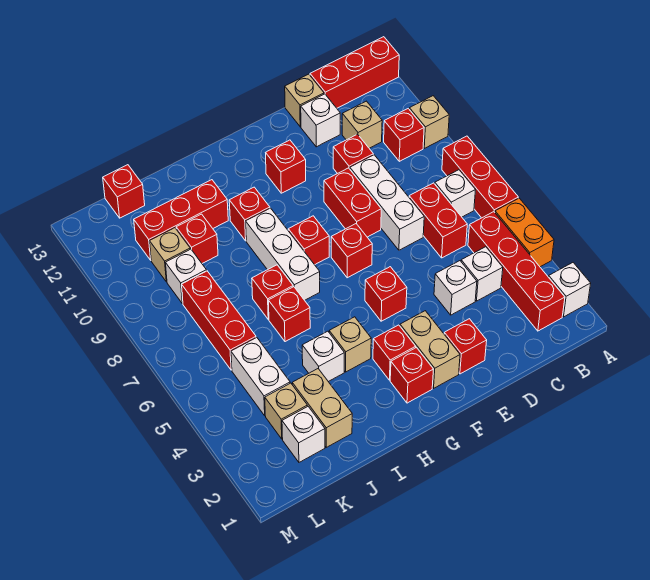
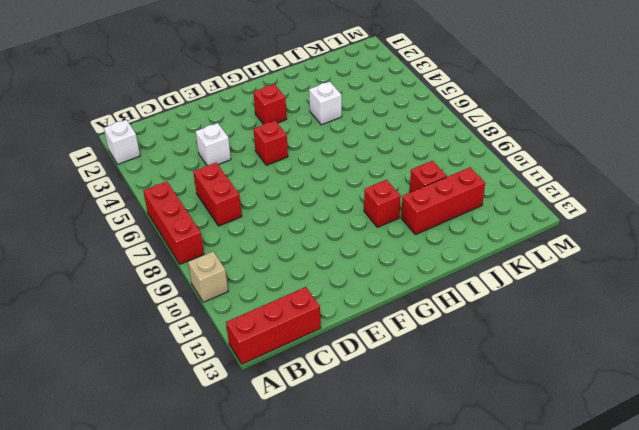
none -> orange brick A4:A5 level 1
none -> red brick B2:B5 level 1
none -> white brick B7 level 1
none -> red brick B10 level 1

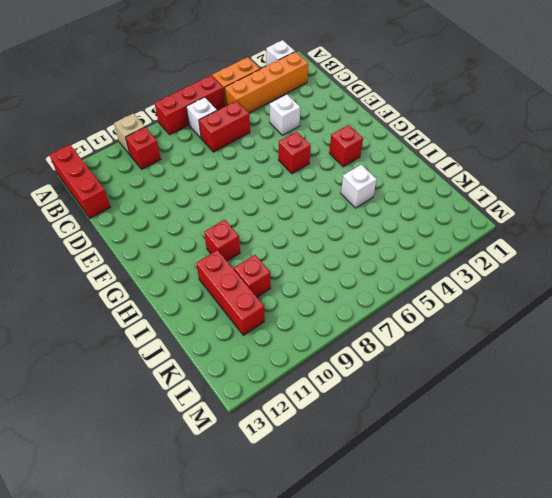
orange brick B2:B5 level 1 -> red brick B2:B5 level 1
none -> white brick C4 level 1
none -> tan brick C11 level 1
none -> white brick D7:D9 level 1
none -> red brick D10 level 1

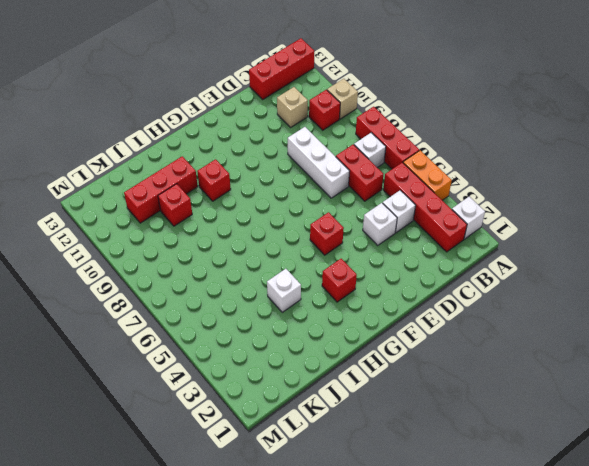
none -> red brick D10 level 1
none -> white brick D12 level 1
none -> tan brick D13 level 1
none -> red brick E2 level 1

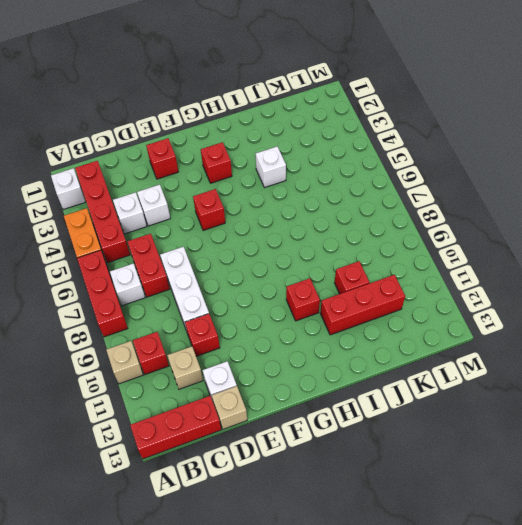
none -> red brick E8:E9 level 1
none -> tan brick F2:F3 level 1
none -> red brick F7 level 1
none -> red brick F11 level 1

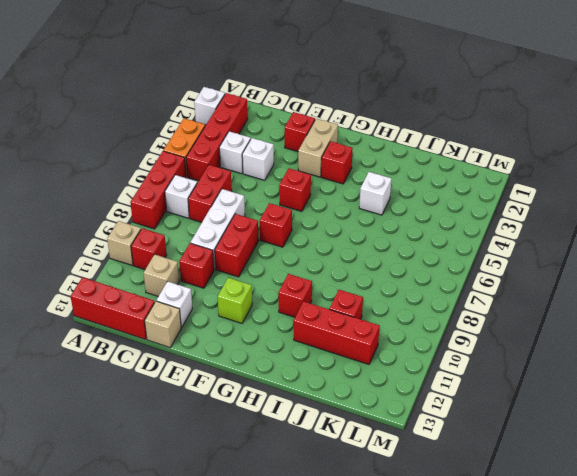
lime brick F11 level 1 -> red brick F11 level 1
none -> red brick G2 level 1
none -> red brick G8 level 1
none -> tan brick H4 level 1
none -> white brick H7:H9 level 1

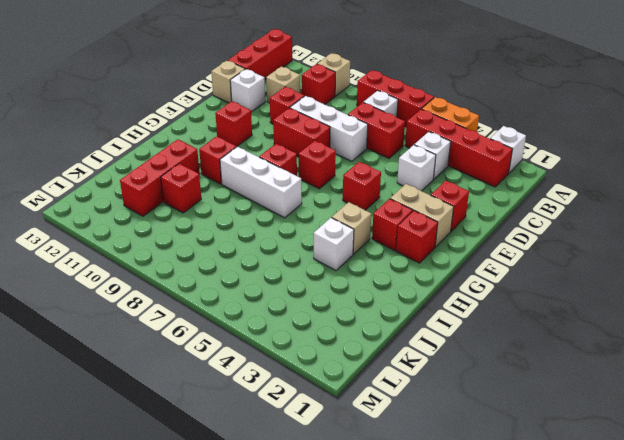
none -> red brick I6 level 1
none -> red brick I7 level 1
none -> tan brick J2:J3 level 1
none -> white brick K2 level 1

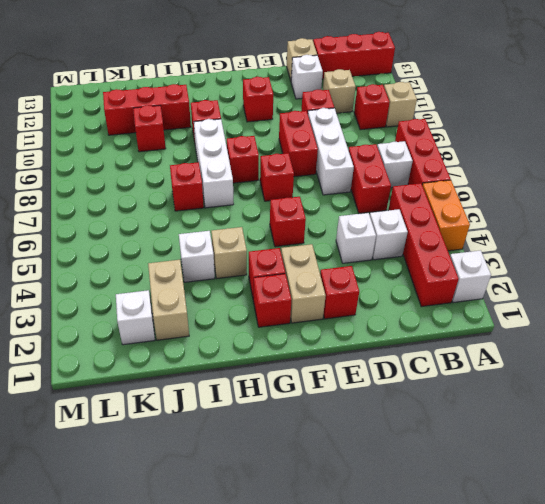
none -> red brick I6 level 1
none -> tan brick K3 level 1
none -> white brick K4:K5 level 1
none -> red brick K6:K8 level 1

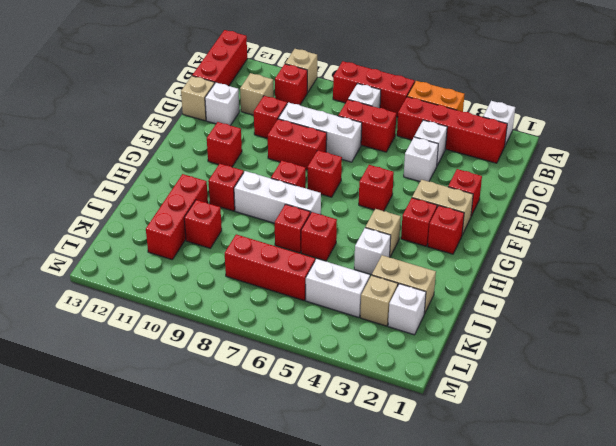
none -> white brick K9 level 1
none -> tan brick K10 level 1
none -> red brick K13 level 1

